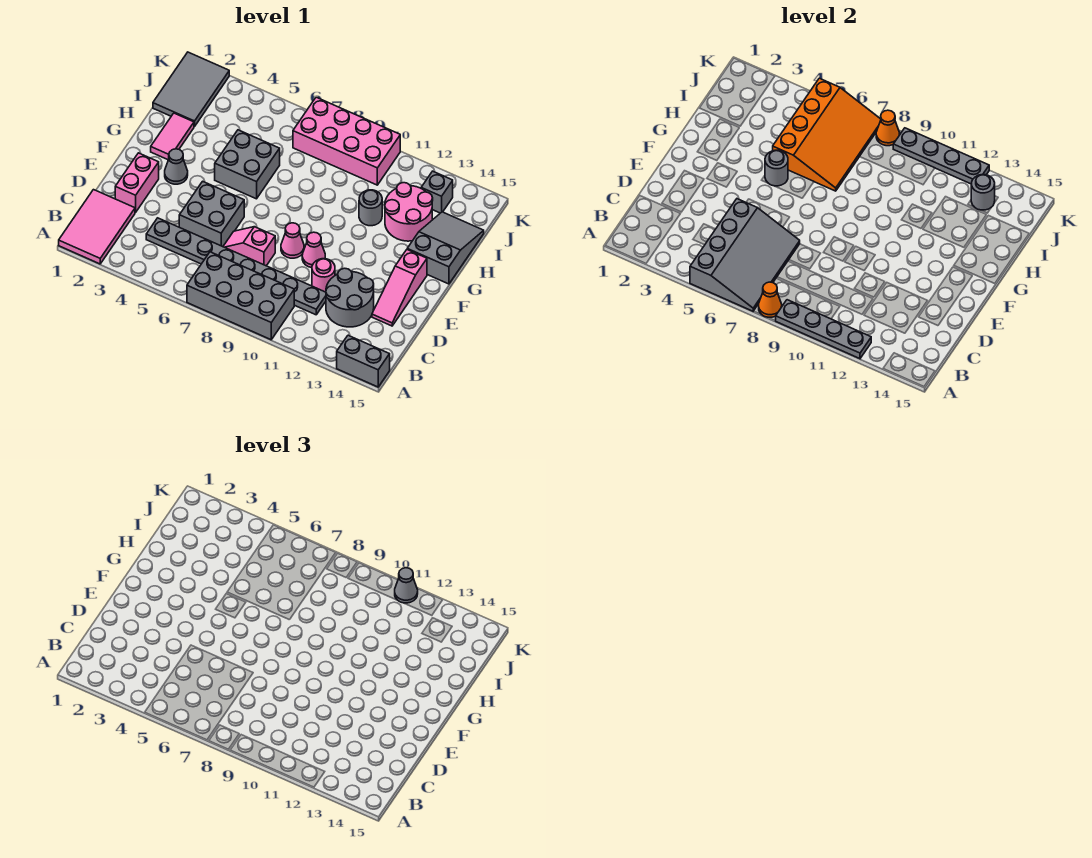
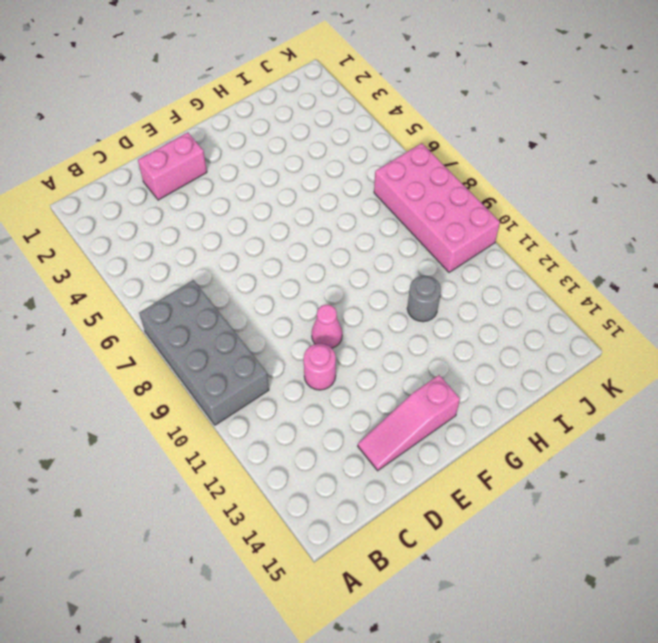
none -> pink tile A1:C2 level 1
none -> grey brick A14:A15 level 1
none -> grey plate C4:C11 level 1
none -> grey round brick C12:D13 level 1

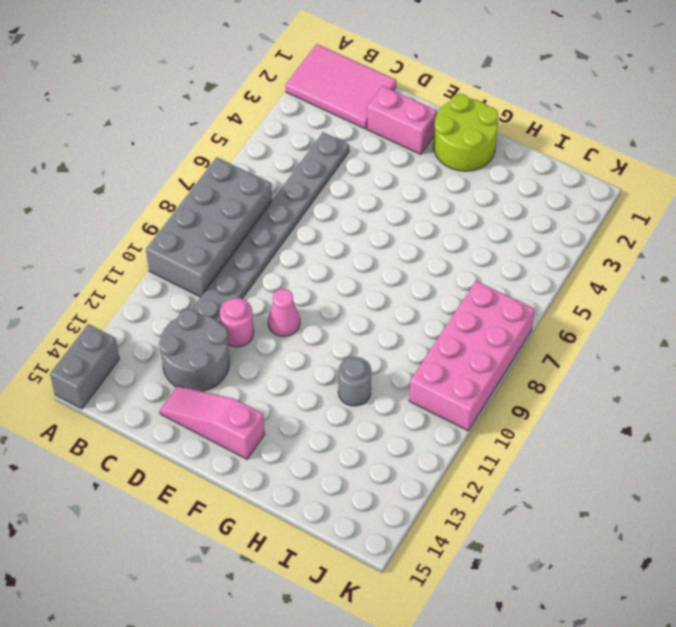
lime round brick F1:G2 level 1 -> pink tile G2:H2 level 1
none -> grey brick D5:E6 level 1
none -> pink slope D7:D8 level 1 top 8
none -> pink cone E9 level 1
none -> grey cone F3 level 1

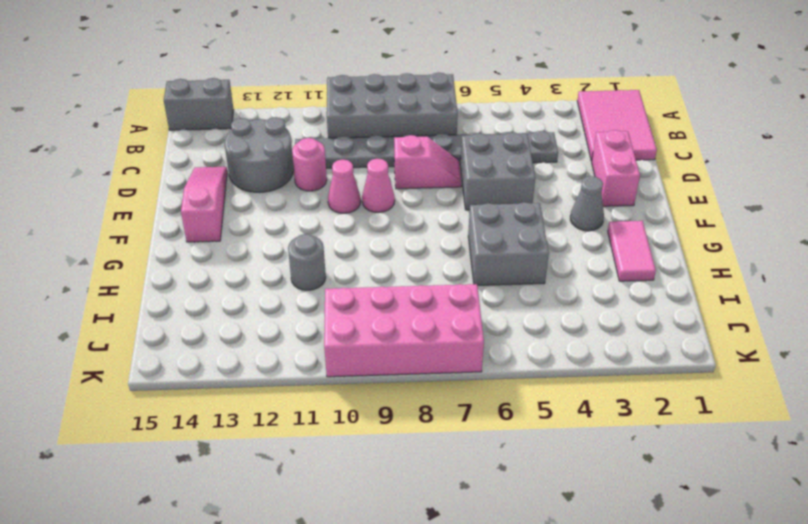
none -> grey slope G14:I15 level 1 top G
none -> pink round brick H12:I13 level 1
none -> grey tile I1:K2 level 1
none -> grey brick J13 level 1

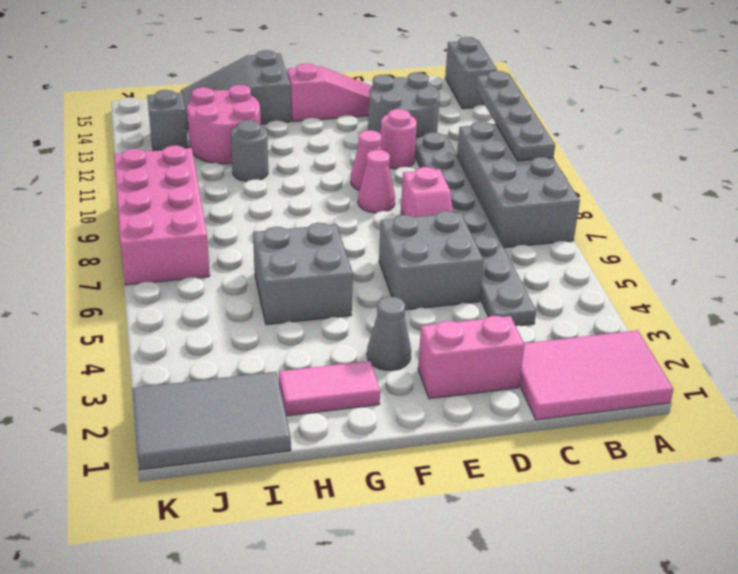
none -> grey slope A5:D7 level 2 top 5
none -> orange cone A8 level 2
none -> grey round brick G5 level 2
none -> orange slope H5:K7 level 2 top 5

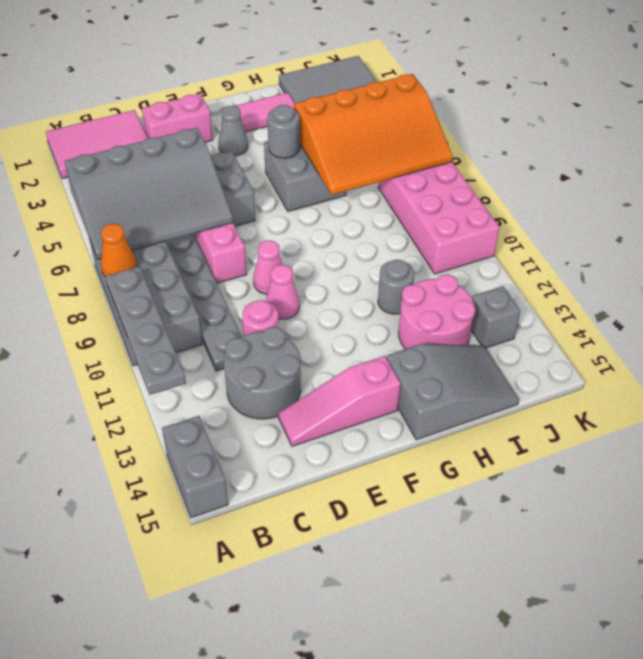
none -> grey round brick J13 level 2
none -> orange cone K8 level 2
none -> grey plate K9:K12 level 2
none -> grey cone K11 level 3

